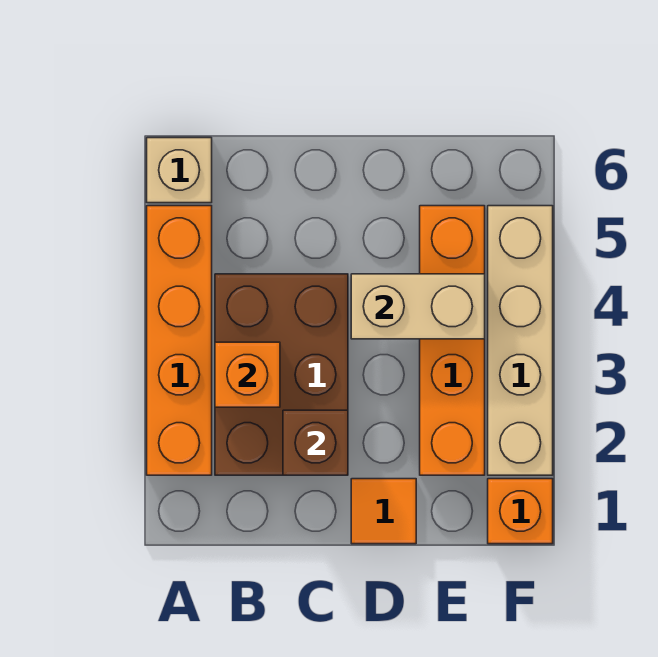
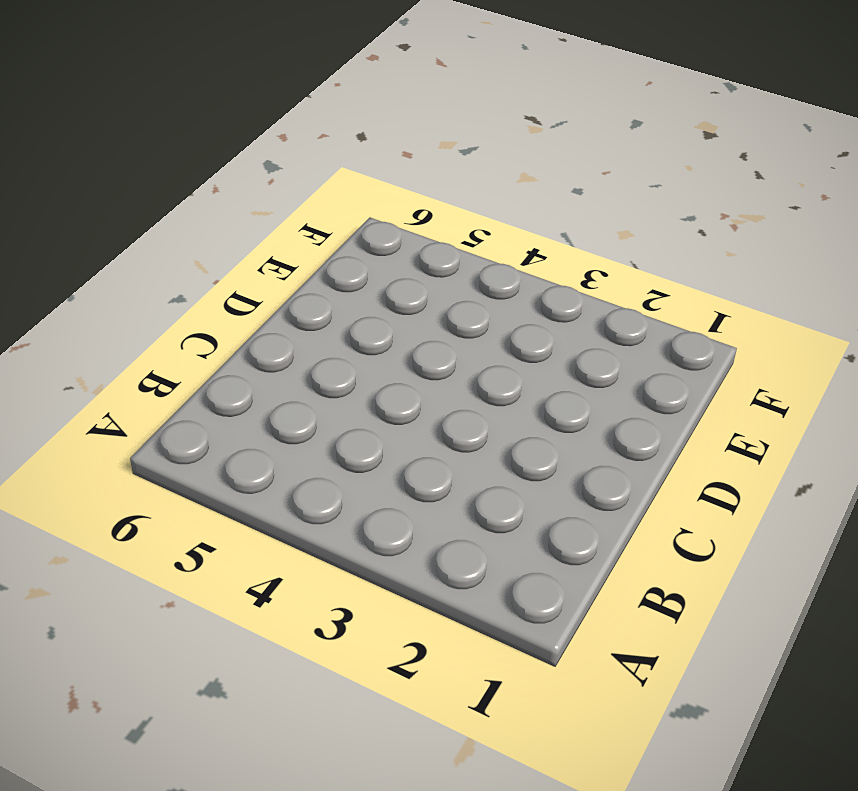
none -> orange brick A2:A5 level 1
none -> tan brick A6 level 1

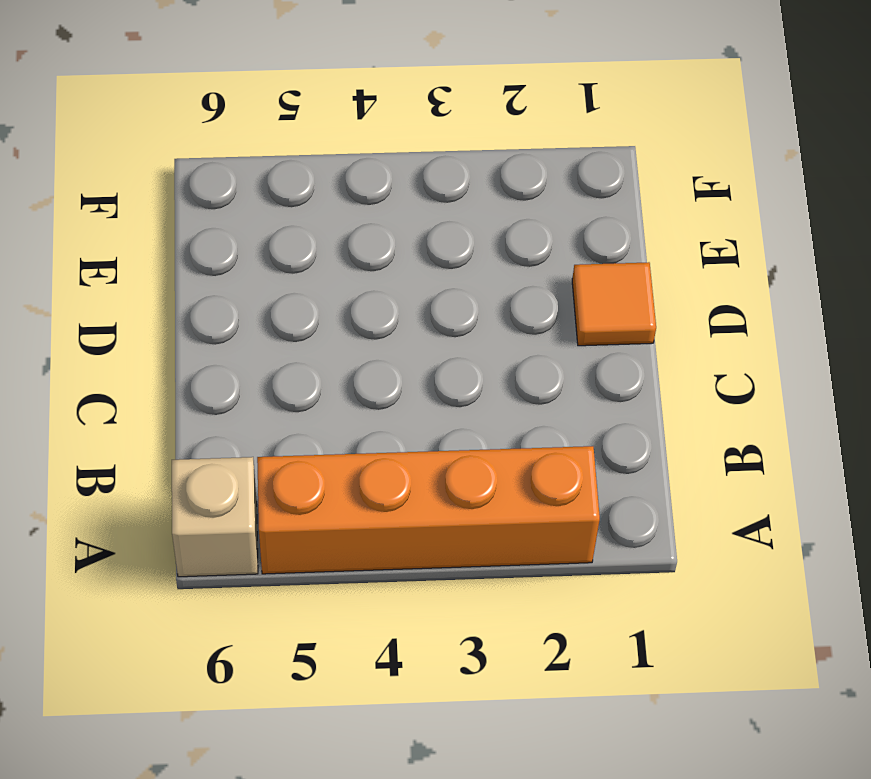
none -> brown brick B2:C4 level 1
none -> orange brick E2:E5 level 1

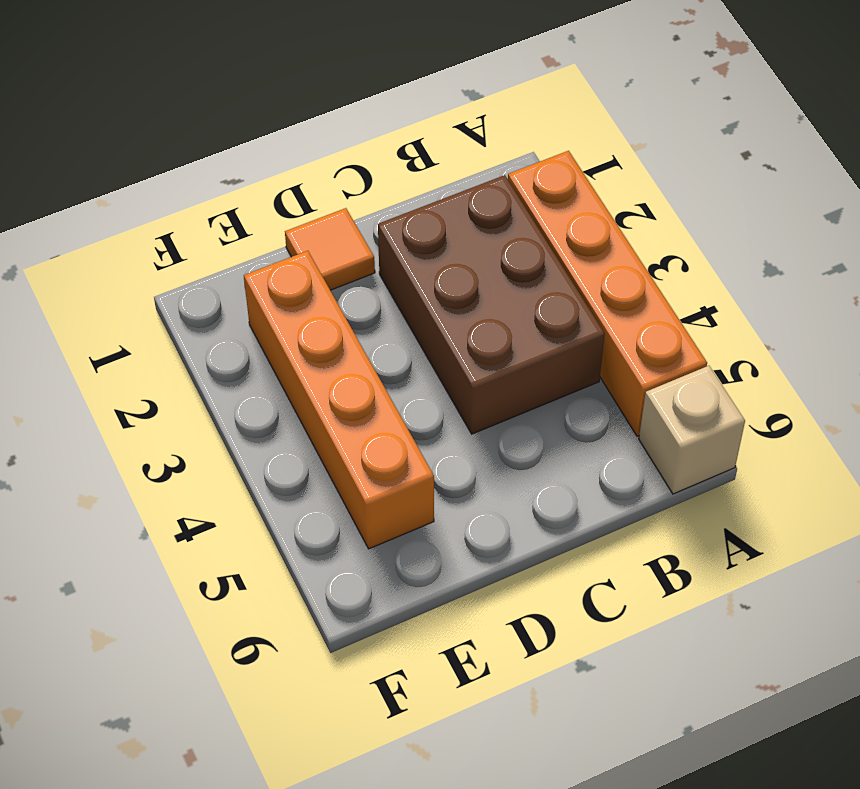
none -> orange brick F1 level 1
none -> tan brick F2:F5 level 1

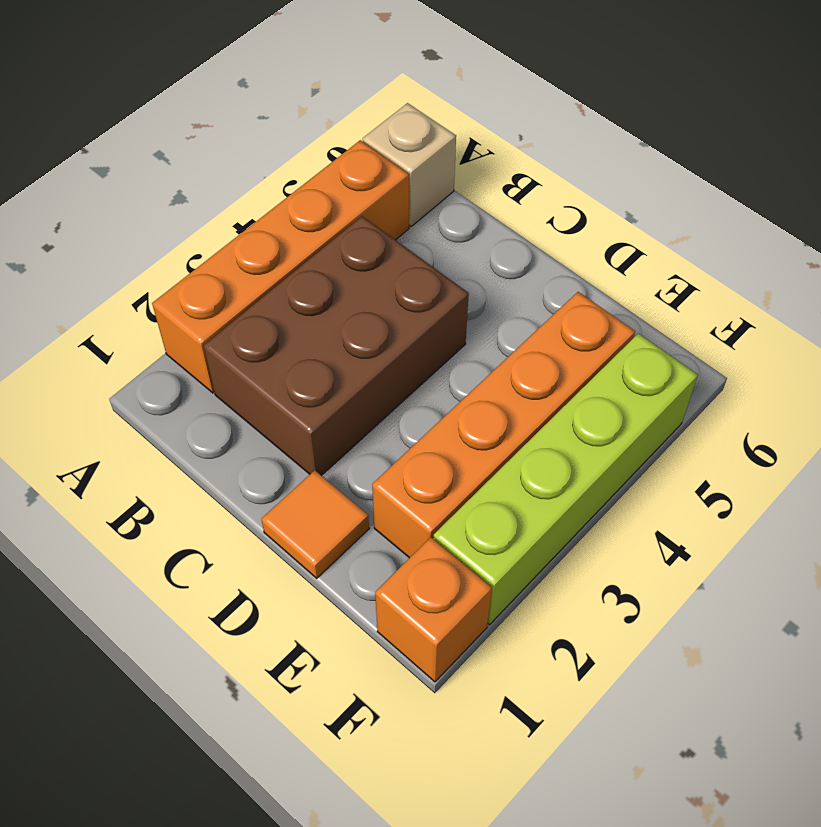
lime brick F2:F5 level 1 -> tan brick F2:F5 level 1
none -> orange brick B3 level 2
none -> brown brick C2 level 2

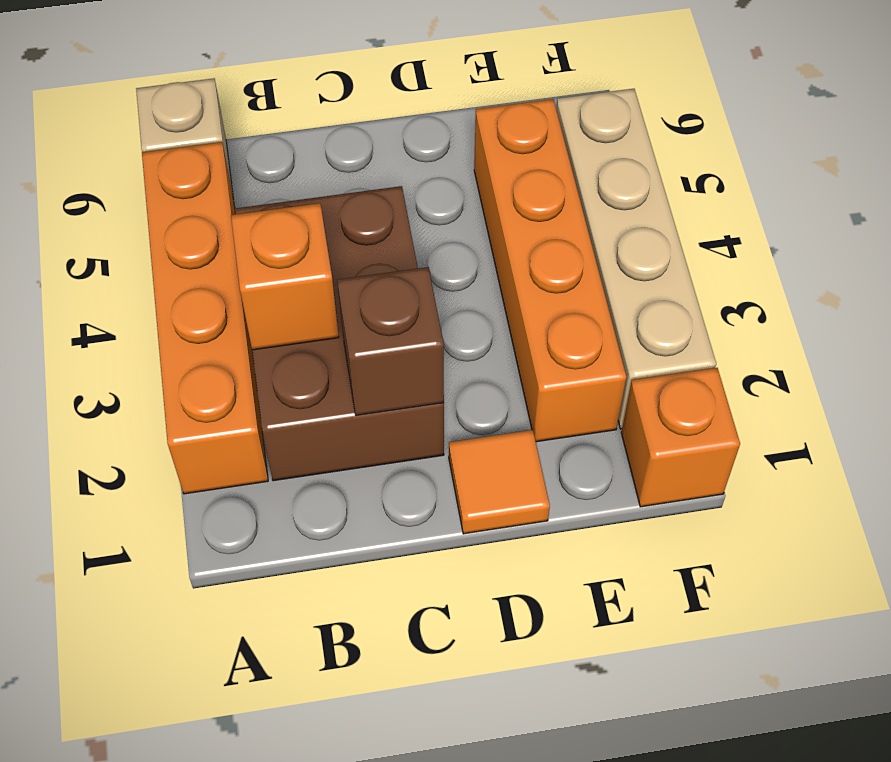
none -> tan brick D4:E4 level 2

